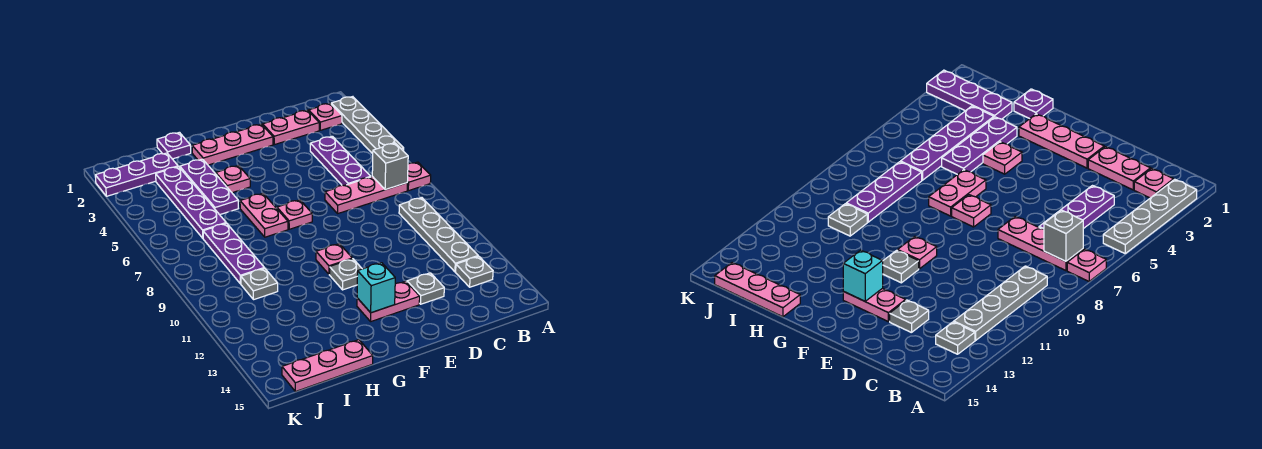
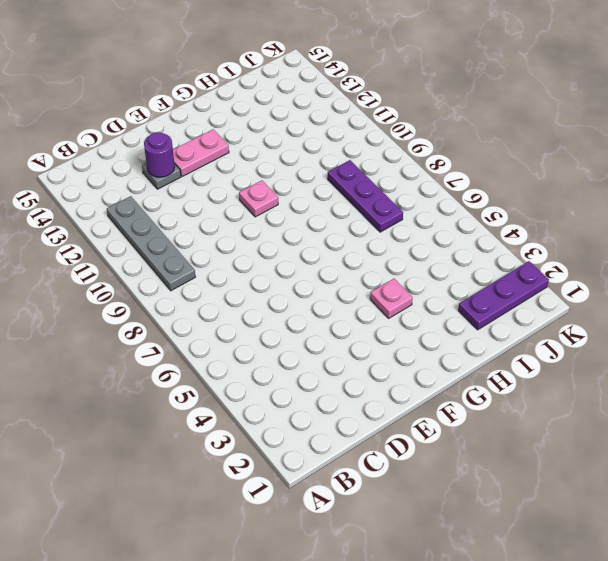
purple round brick D13 level 2 -> none
none -> grey plate A2:A5 level 1
none -> pink plate A7 level 1
none -> pink plate B2 level 1

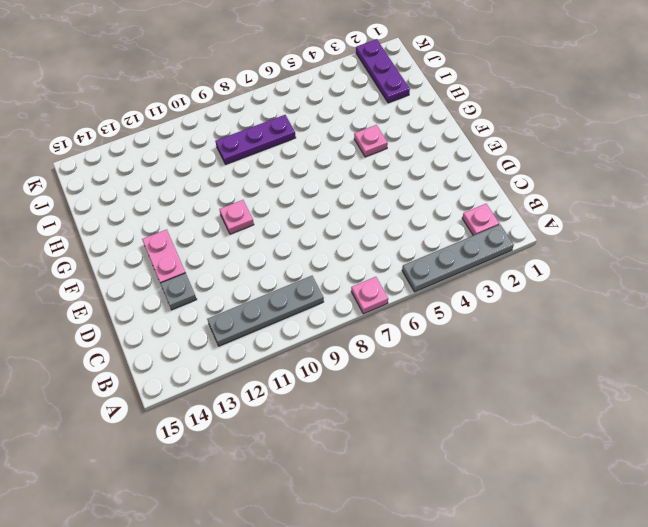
none -> pink plate B7:D7 level 1
none -> grey plate B13 level 1
none -> pink plate C2:D2 level 1

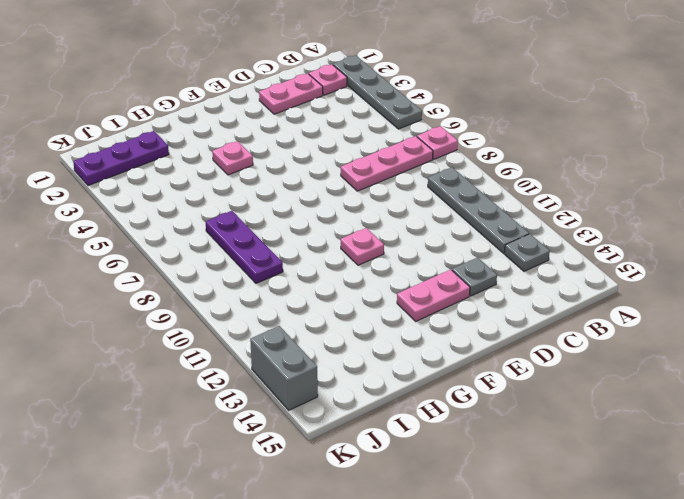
grey brick K13:K14 level 1 -> none
none -> purple plate C4:C6 level 1
none -> pink plate E2:G2 level 1
none -> pink plate F7 level 1

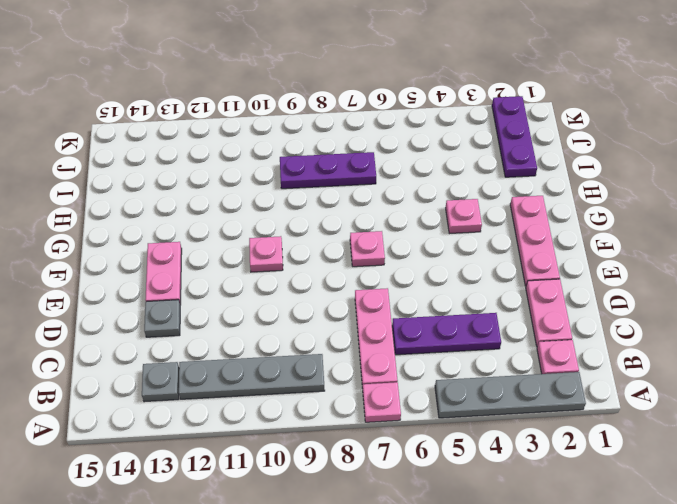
none -> grey plate F11 level 1
none -> pink plate G6:G7 level 1
none -> purple plate H1 level 1

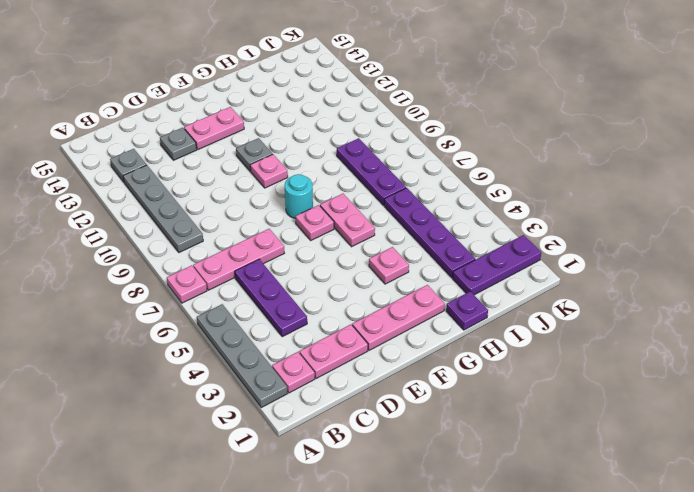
cyan round brick F8 level 1 -> none
none -> purple plate H3:H5 level 1
none -> pink plate H15:J15 level 1
none -> grey plate I10 level 1

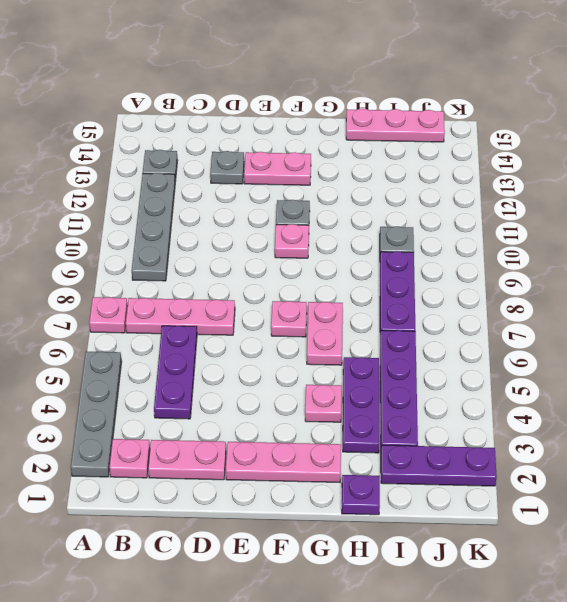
none -> grey brick B7 level 2
none -> cyan brick F13 level 2

